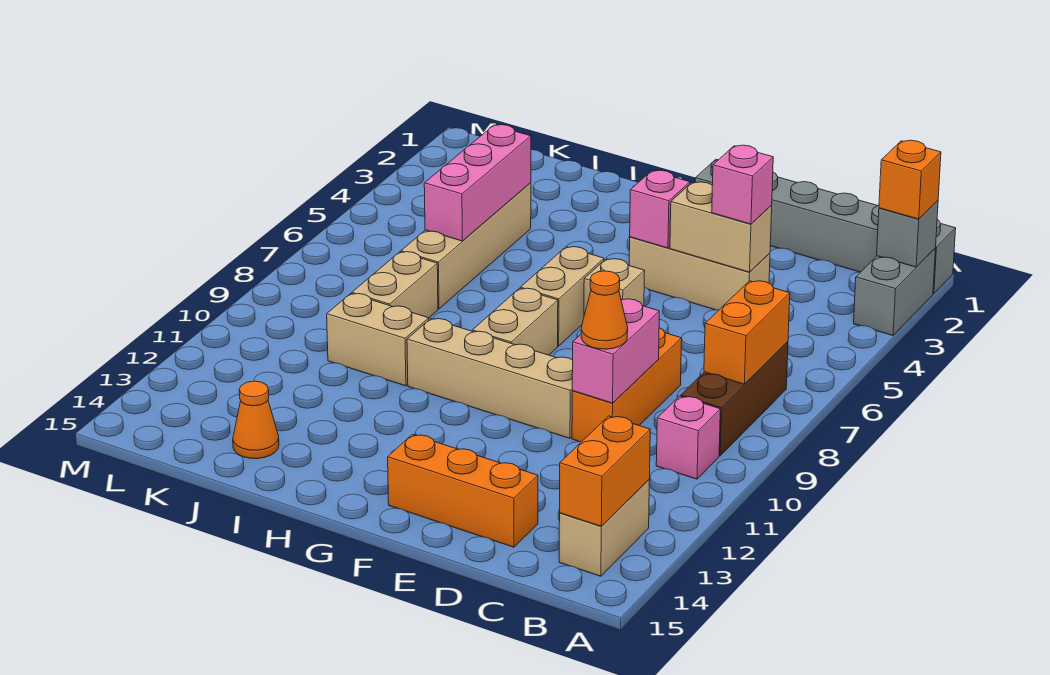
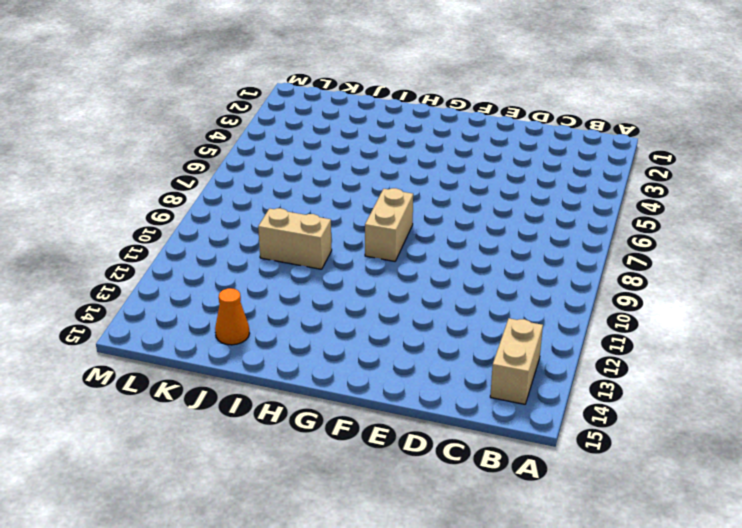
none -> grey brick A1:F1 level 1
none -> grey brick A2:A3 level 1
none -> brown brick B7:B9 level 1

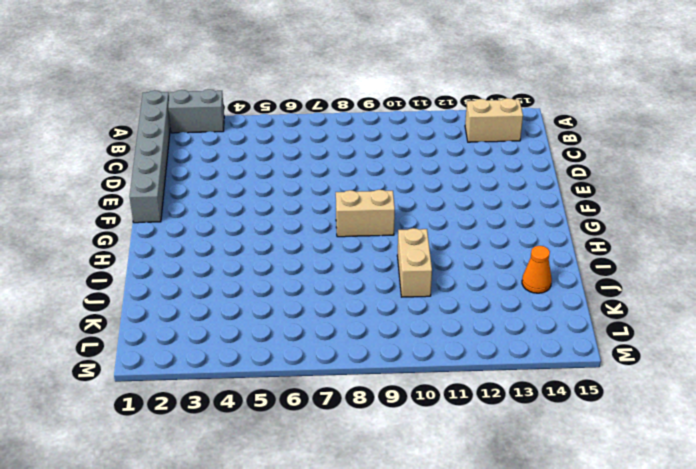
none -> brown brick B7:B9 level 1
none -> pink brick B10 level 1
none -> tan brick D4:F4 level 1

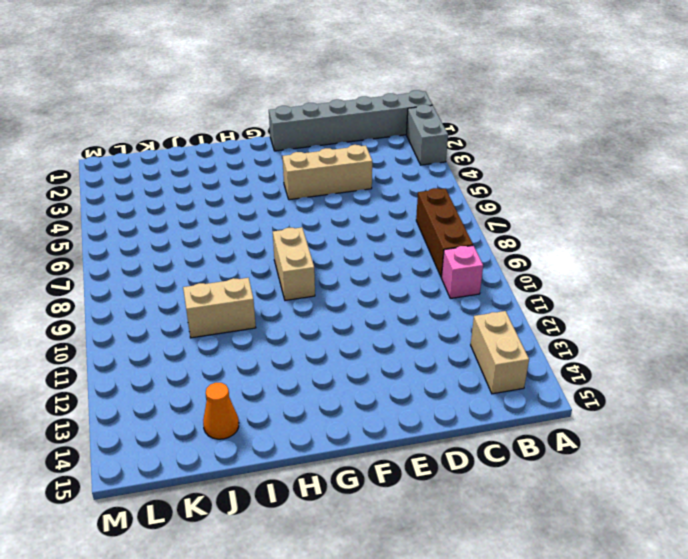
none -> orange brick D8:D10 level 1
none -> orange brick D14:F14 level 1
none -> tan brick E10:H10 level 1

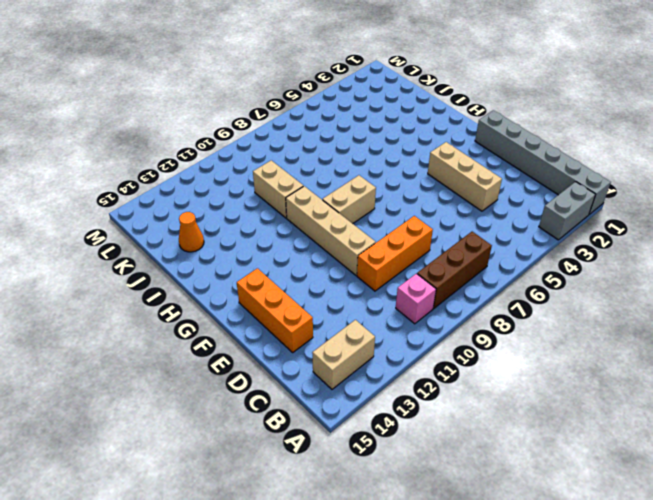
none -> tan brick F6 level 1
none -> tan brick G6:G7 level 1
none -> tan brick J4:J7 level 1

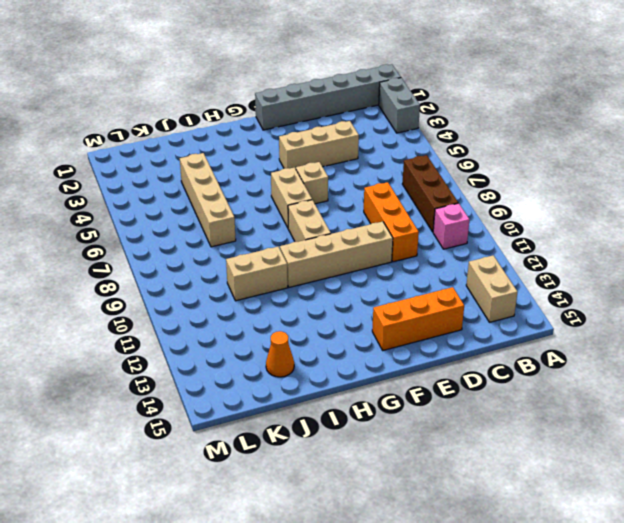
none -> tan brick J8:J9 level 1
none -> grey brick A2 level 2
none -> orange brick B7:B8 level 2

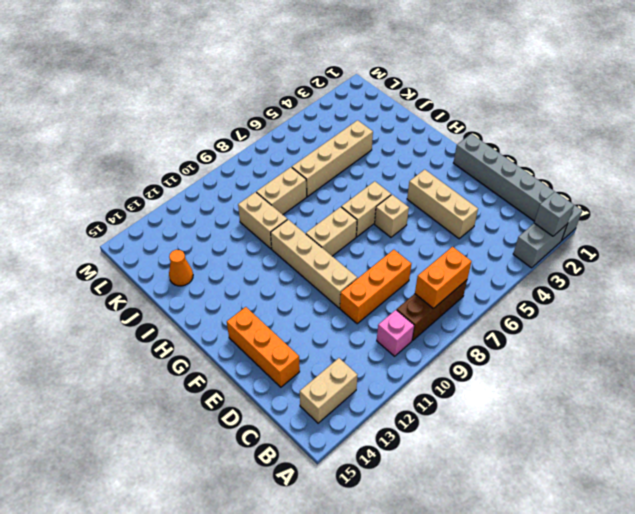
none -> orange brick B13:B14 level 2
none -> tan brick D4:E4 level 2
none -> pink brick D9:D10 level 2

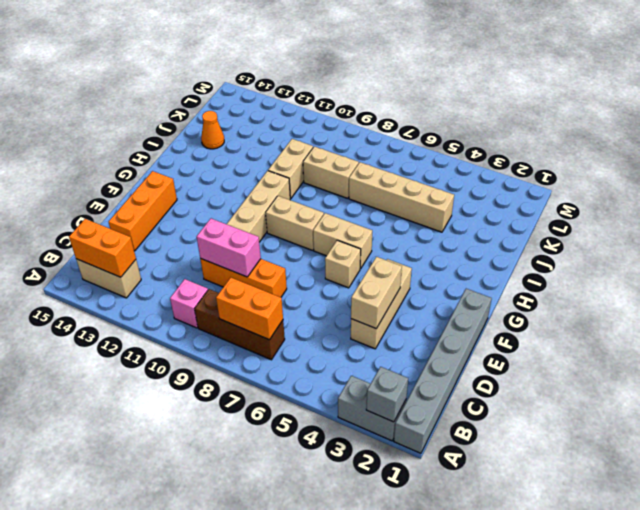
none -> pink brick F4 level 2
none -> pink brick J4:J6 level 2
none -> orange brick A2 level 3

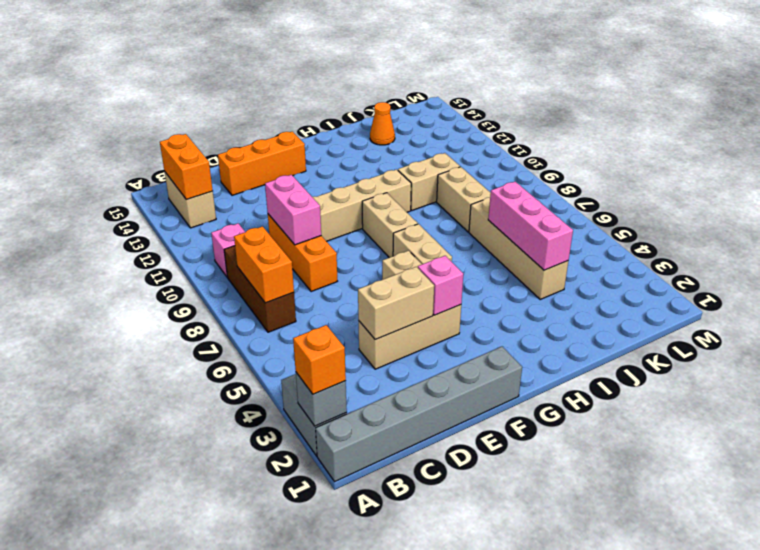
none -> pink brick D4 level 3
none -> orange cone D10 level 3

